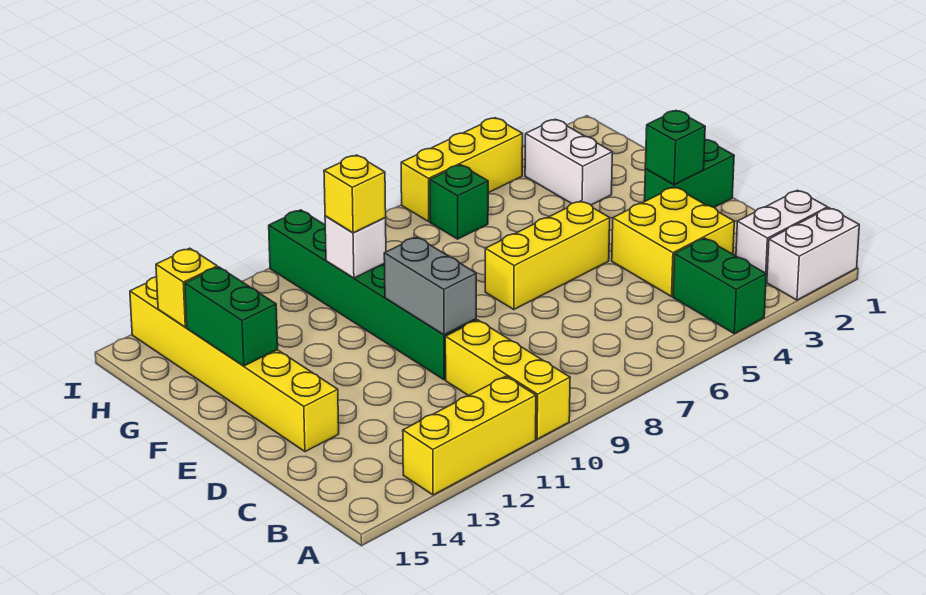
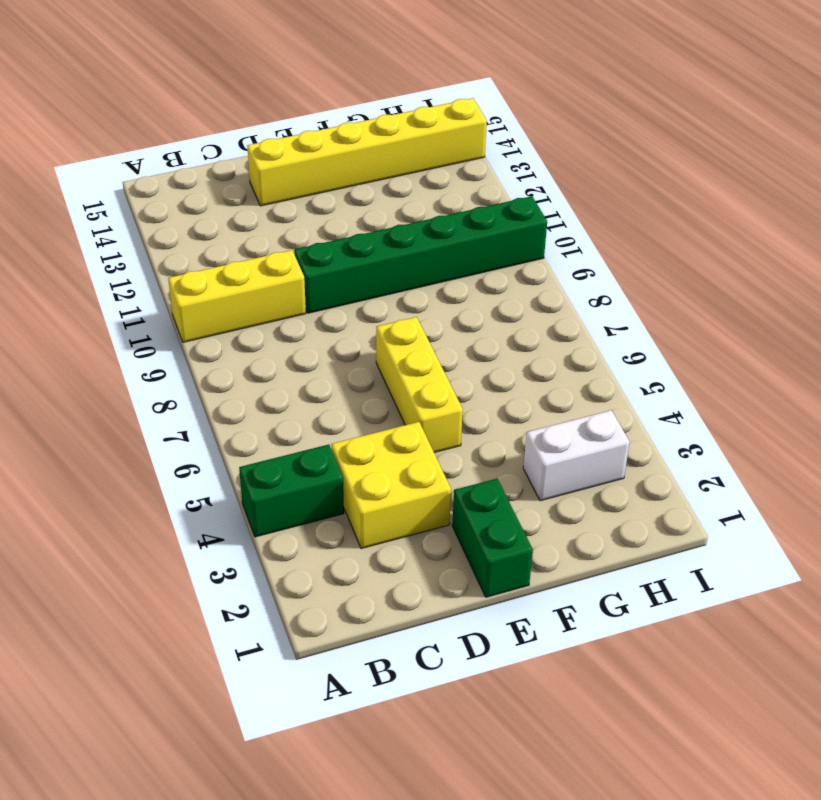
none -> white brick A1:A2 level 1
none -> yellow brick A11:A13 level 1
none -> white brick B1:B2 level 1

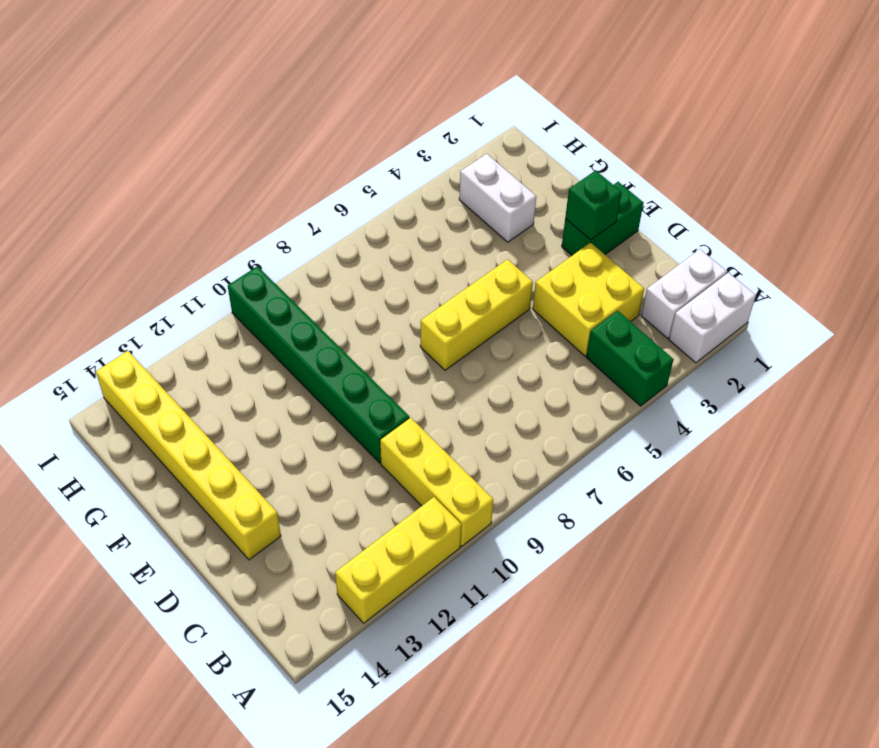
none -> green brick H6 level 1
none -> yellow brick I4:I6 level 1
none -> grey brick D10:E10 level 2

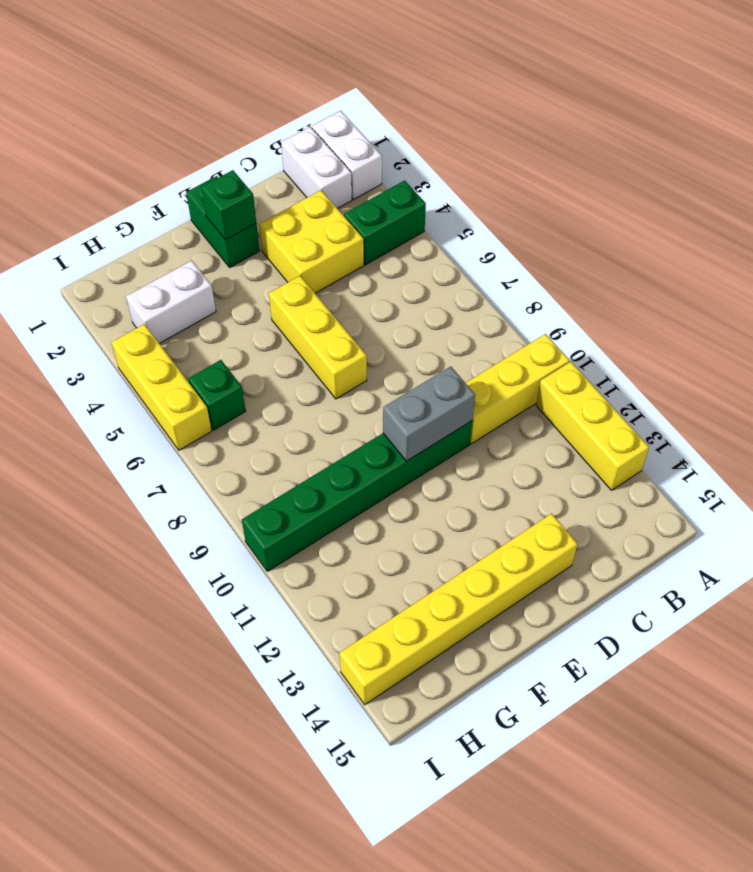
none -> green brick F14:G14 level 2
none -> white brick G10 level 2
none -> yellow brick H14 level 2

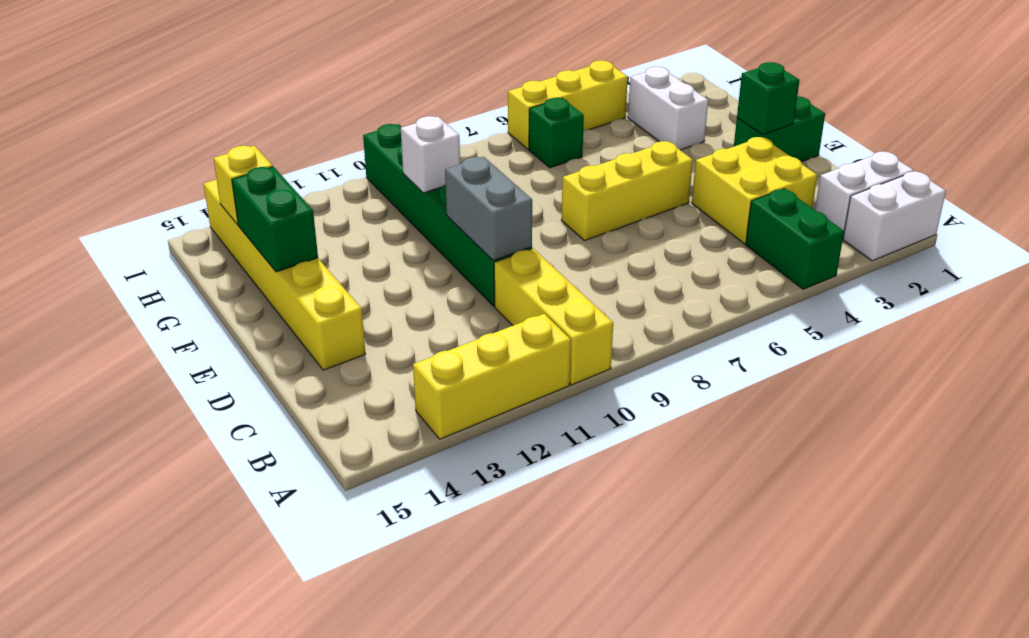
none -> yellow brick G10 level 3

